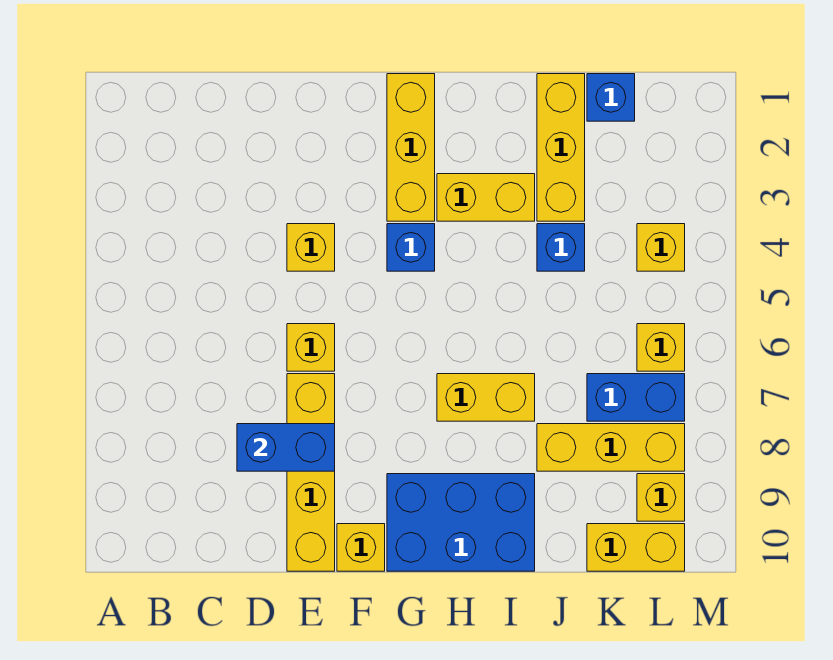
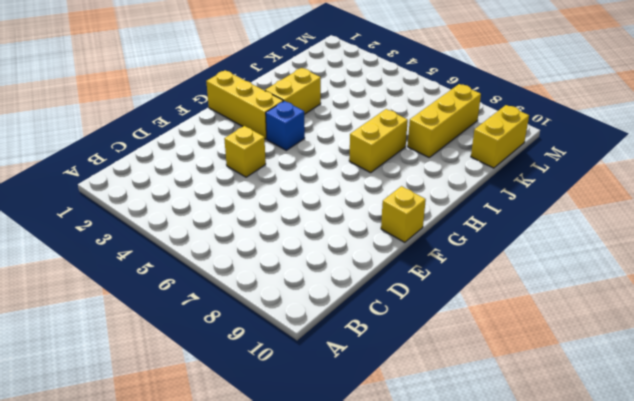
none -> yellow brick E6 level 1
none -> yellow brick E7:E10 level 1
none -> blue brick G9:I10 level 1

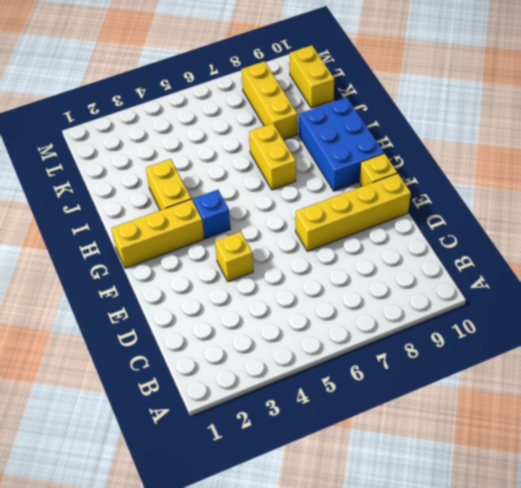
none -> yellow brick E6 level 1
none -> yellow brick J1:J3 level 1
none -> blue brick J4 level 1

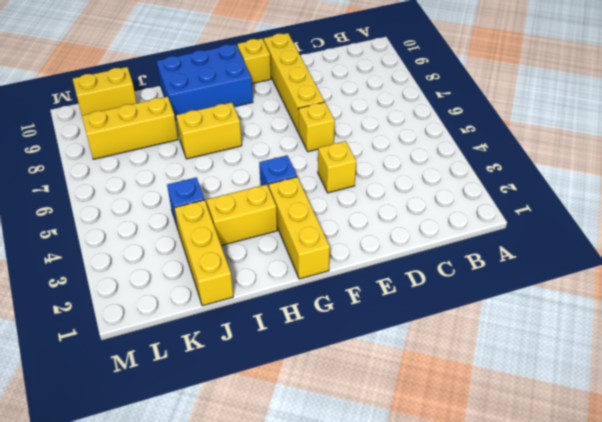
none -> blue brick K1 level 1
none -> blue brick K7:L7 level 1
none -> yellow brick L4 level 1

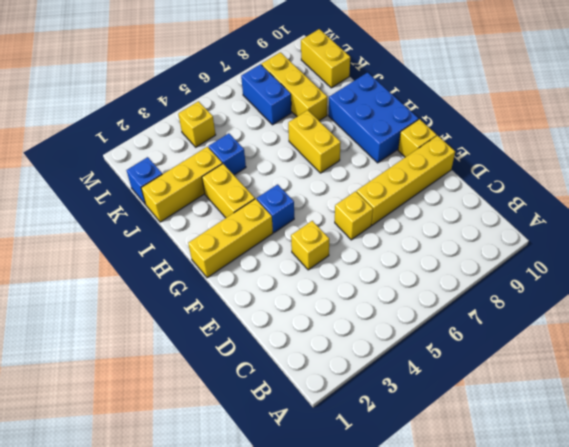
none -> yellow brick L6 level 1
none -> yellow brick L9 level 1
none -> blue brick D8:E8 level 2

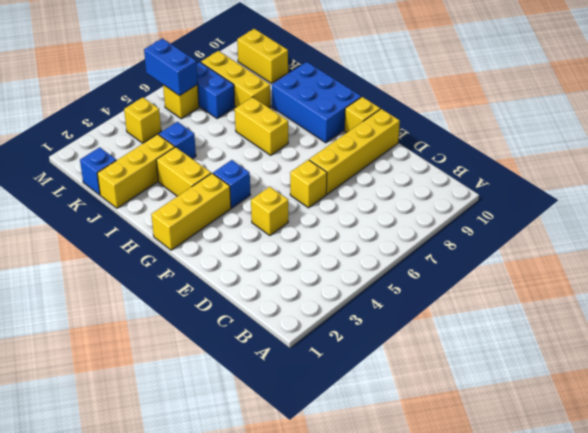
blue brick L6:M6 level 2 -> blue brick D8:E8 level 2
none -> yellow brick L9 level 1

